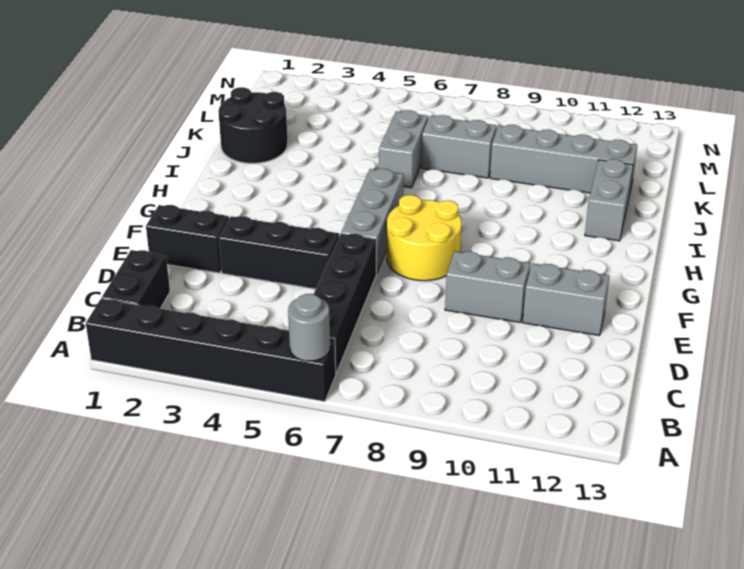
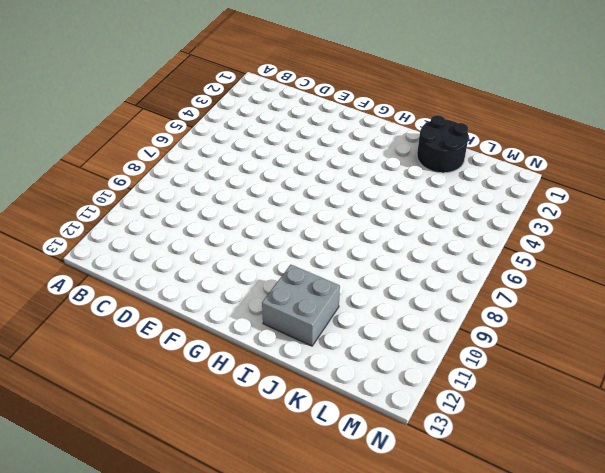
grey brick I11:J12 level 1 -> grey brick I12:J12 level 1
none -> black brick A1:A6 level 1
none -> black brick B1:C1 level 1
none -> black brick B6:E6 level 1

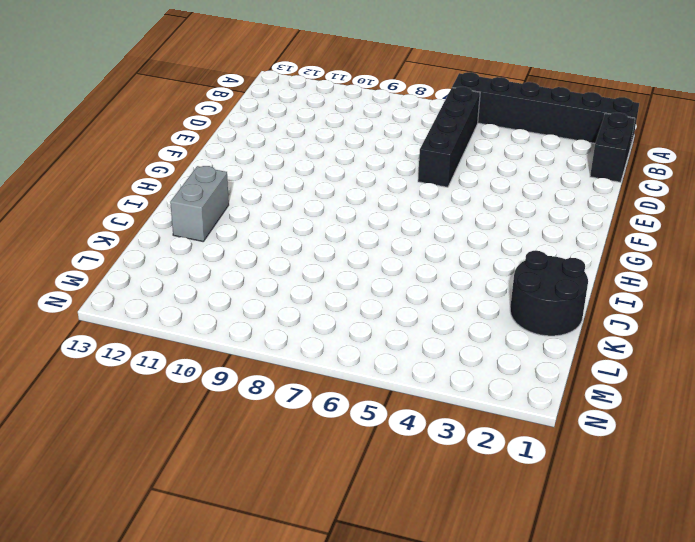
none -> black brick E1:E2 level 1
none -> black brick E3:E5 level 1
none -> grey brick E9:E10 level 1

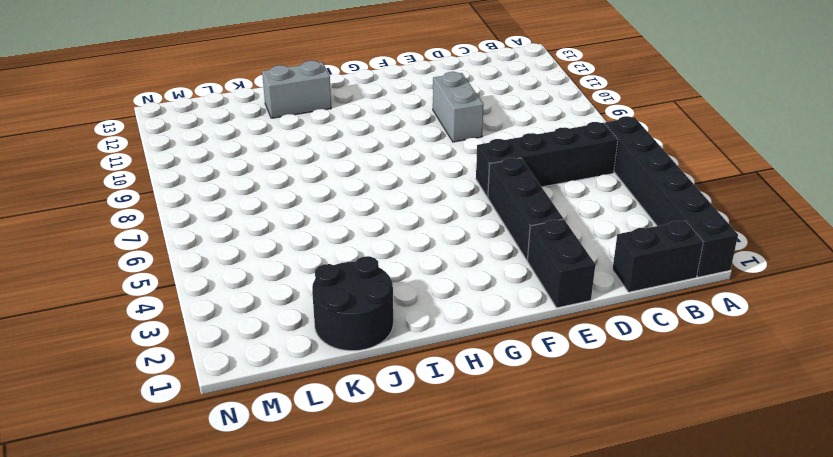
none -> grey brick E11:E12 level 1
none -> grey brick F6:H6 level 1
none -> yellow round brick F7:G8 level 1

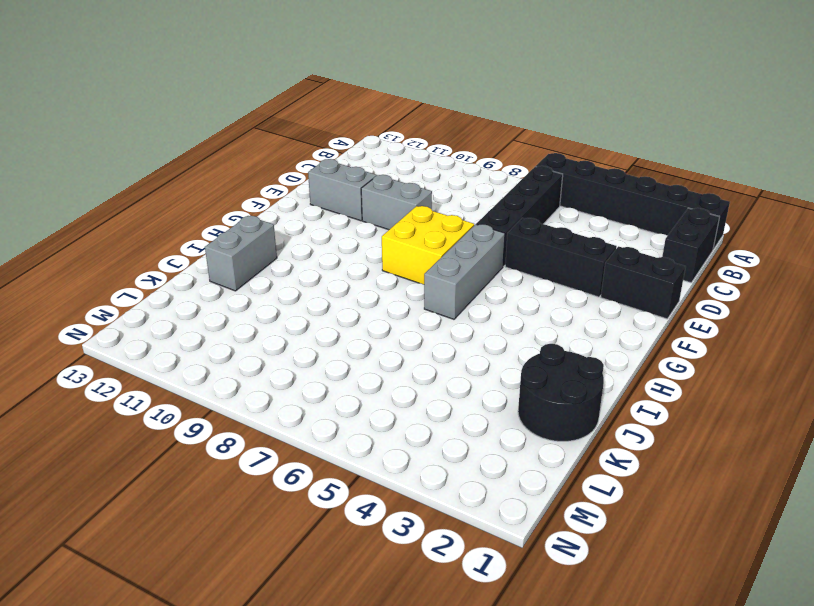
yellow brick F7:G8 level 1 -> yellow round brick F7:G8 level 1
none -> grey brick J6:K6 level 1
none -> grey brick K7:K8 level 1
none -> grey brick K9:K12 level 1

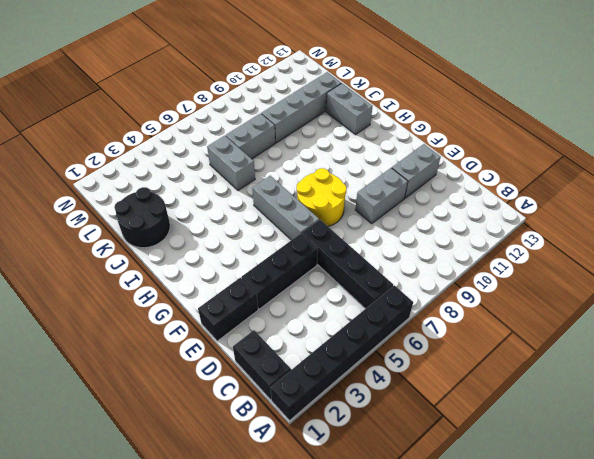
none -> grey round brick A6 level 2

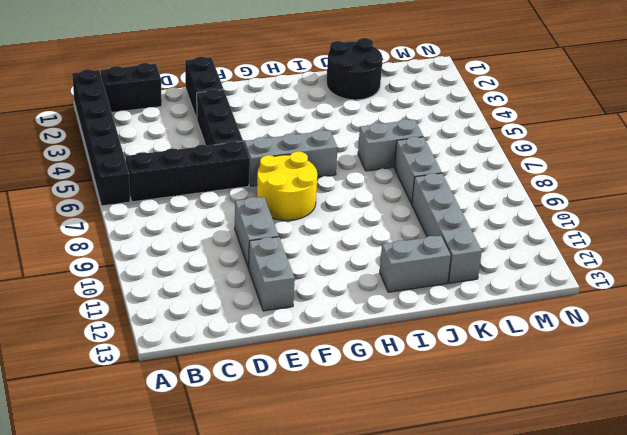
none -> grey round brick A6 level 2

